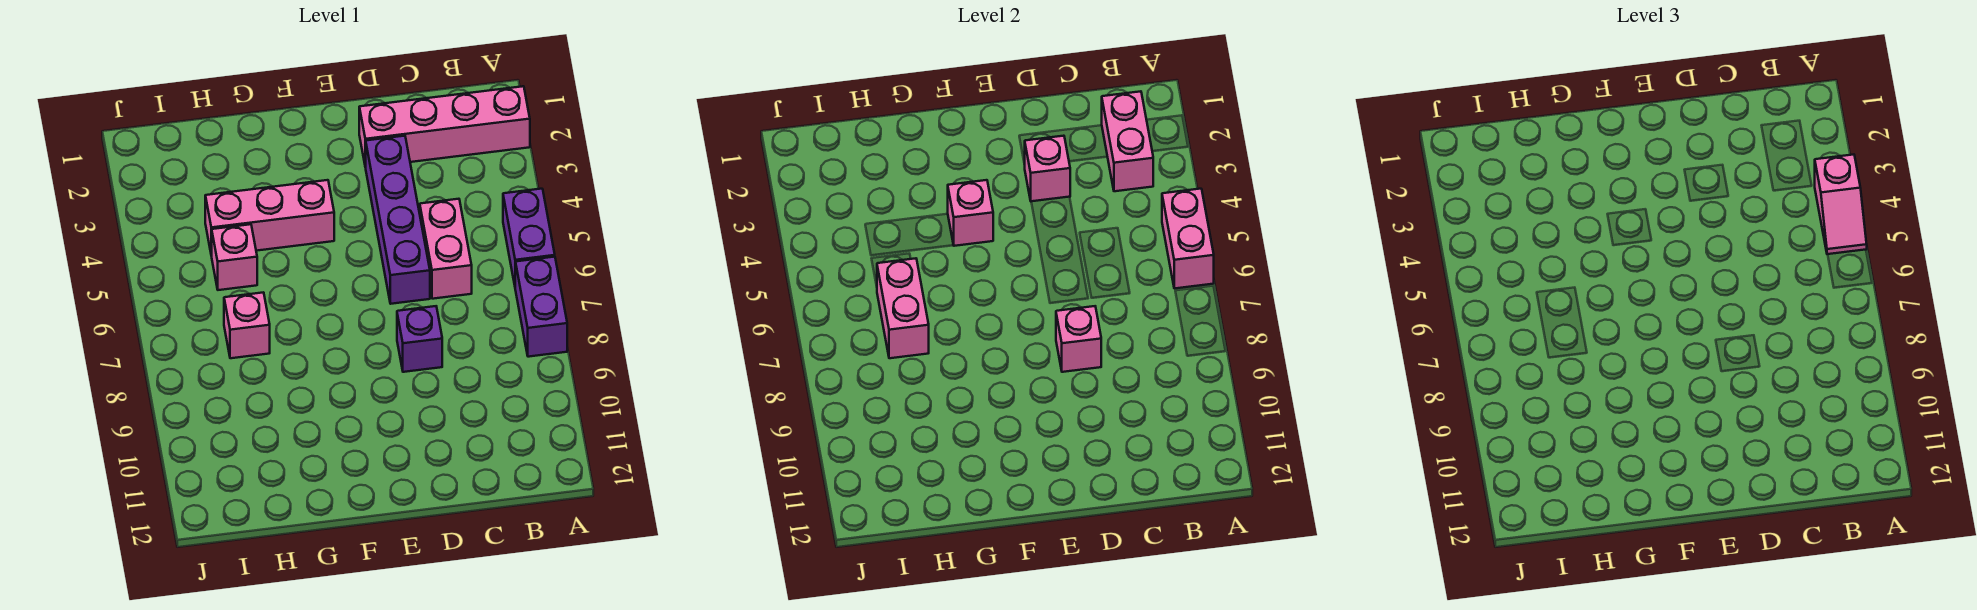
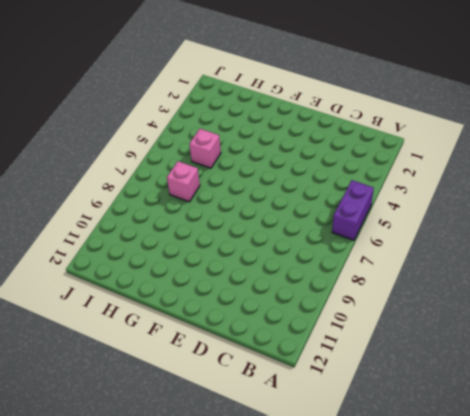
none -> pink brick A2:D2 level 1
none -> purple brick A7:A8 level 1
none -> pink brick C5:C6 level 1

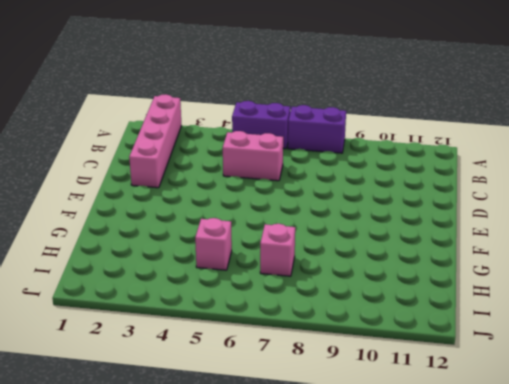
none -> purple brick D3:D6 level 1
none -> purple brick D8 level 1
none -> pink brick F4:H4 level 1

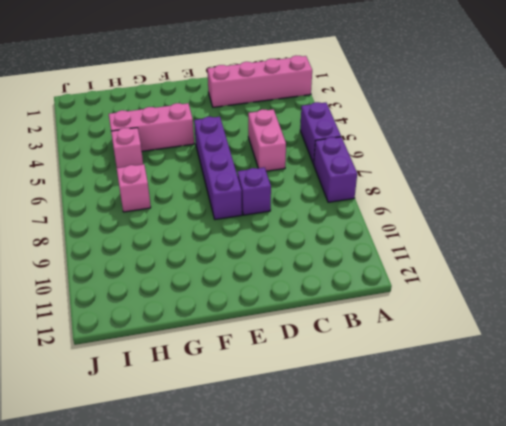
purple brick E5:E8 level 1 -> purple brick D3:D6 level 1
none -> pink brick A5:A6 level 2
none -> pink brick B2:B3 level 2
none -> pink brick D3 level 2

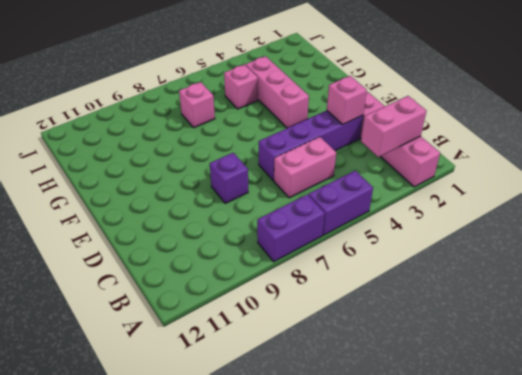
none -> pink brick A5:A6 level 2
none -> pink brick D8 level 2
none -> pink brick F4 level 2

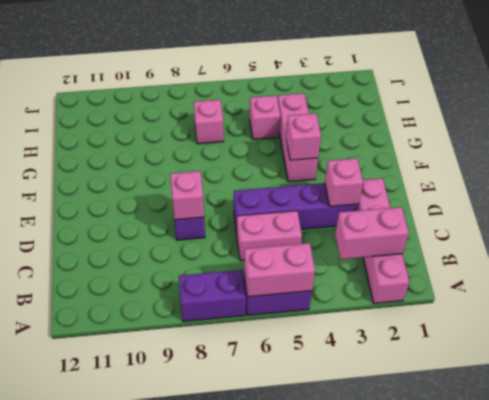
none -> pink brick H6:H7 level 2
none -> pink slope A4:A5 level 3 top 4

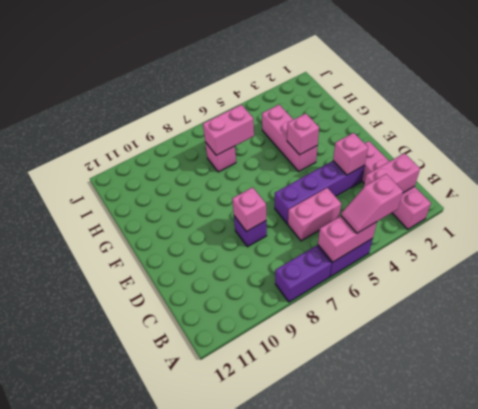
none -> pink brick H5 level 1

